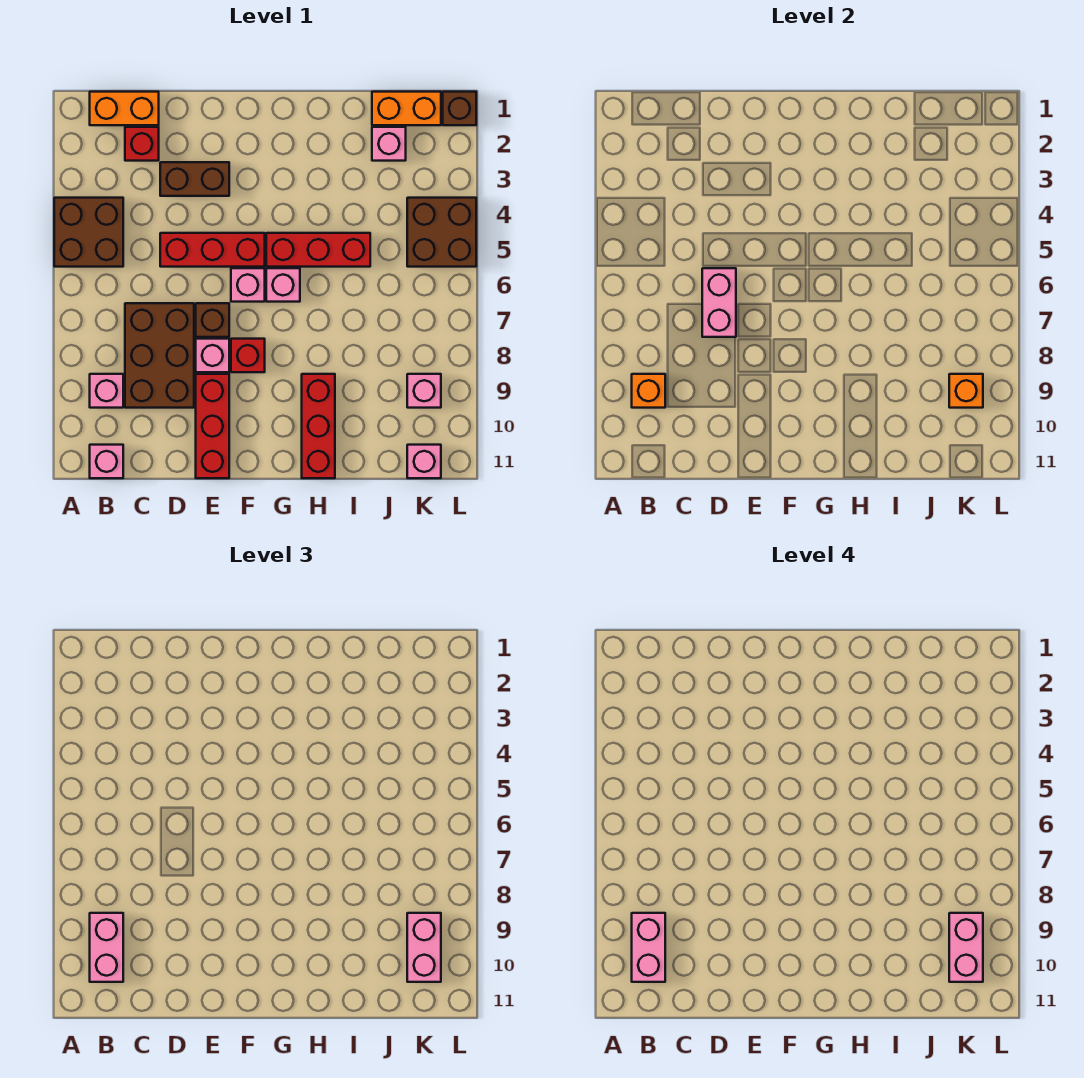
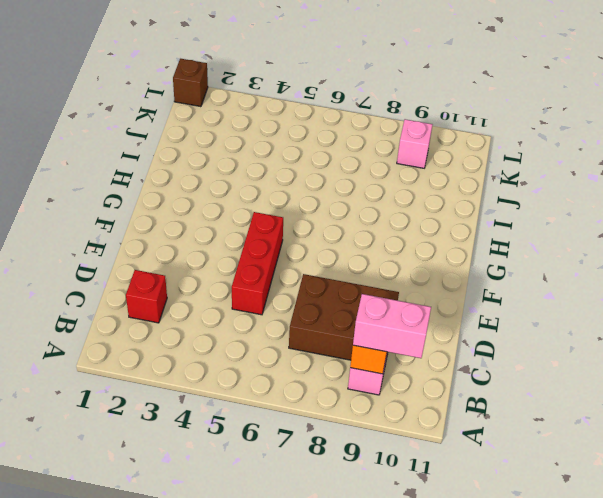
none -> brown brick A4:B5 level 1
none -> orange brick B1:C1 level 1
none -> pink brick B11 level 1

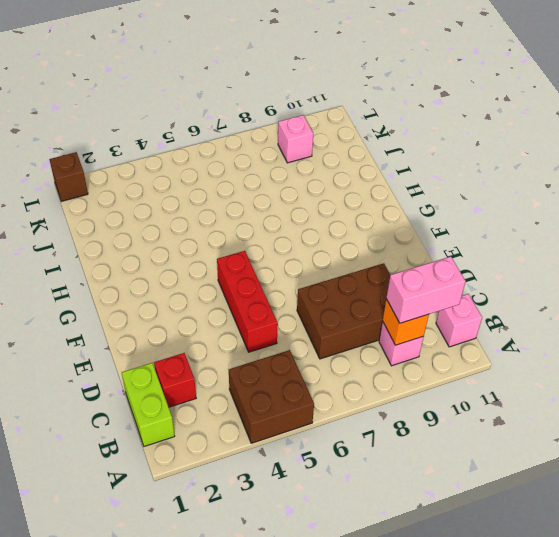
lime brick B1:C1 level 1 -> orange brick B1:C1 level 1
none -> brown brick D3:E3 level 1
none -> brown brick E7 level 1
none -> pink brick E8 level 1

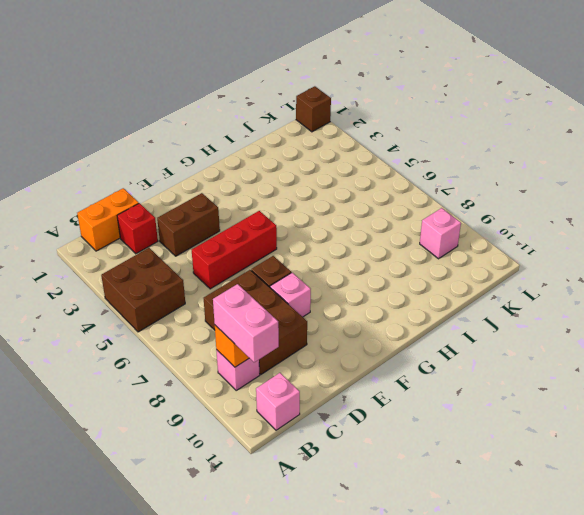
none -> red brick E9:E11 level 1
none -> pink brick F6 level 1
none -> red brick F8 level 1

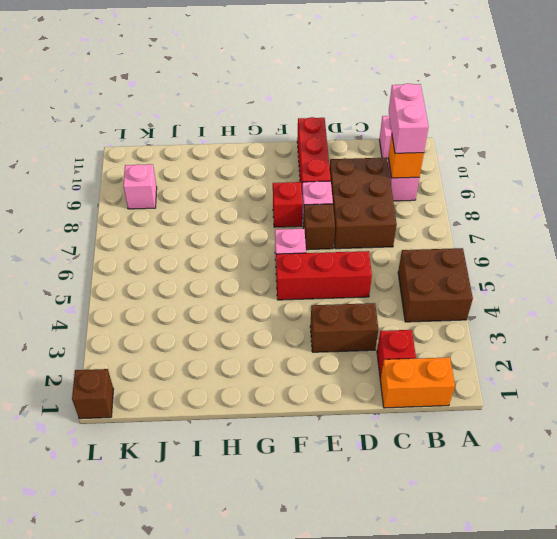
none -> red brick G5:I5 level 1
none -> pink brick G6 level 1
none -> red brick H9:H11 level 1

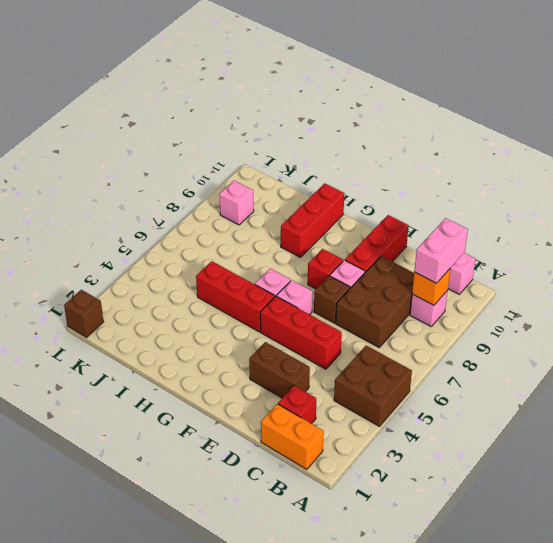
none -> orange brick J1:K1 level 1
none -> pink brick J2 level 1
none -> brown brick K4:L5 level 1

